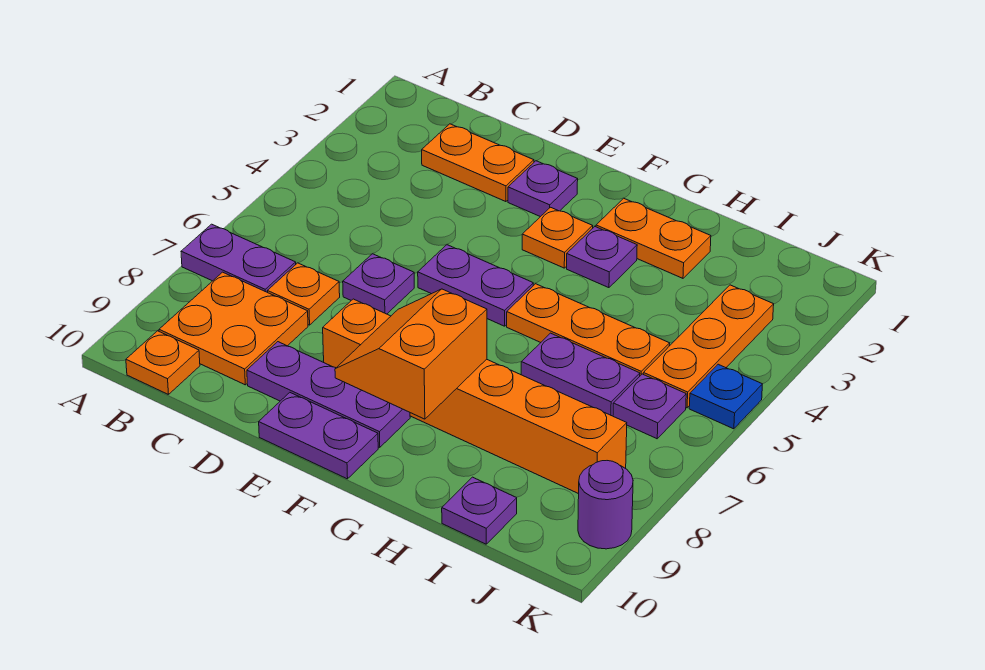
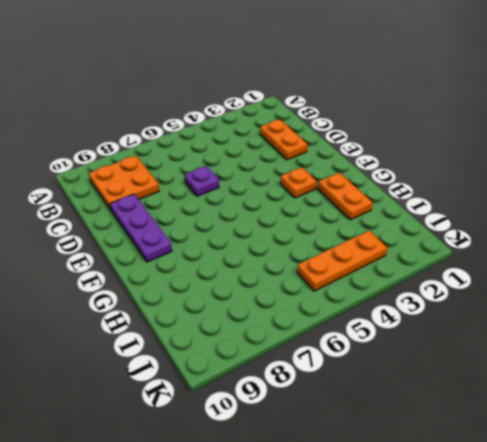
none -> purple plate A7:B7 level 1
none -> orange plate B10 level 1
none -> orange plate C7 level 1

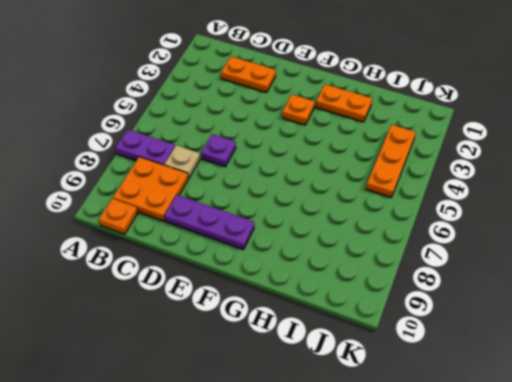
tan plate C7 level 1 -> orange plate C7 level 1
none -> purple plate E2 level 1
none -> purple plate E5:F5 level 1
none -> orange brick E8:J8 level 1

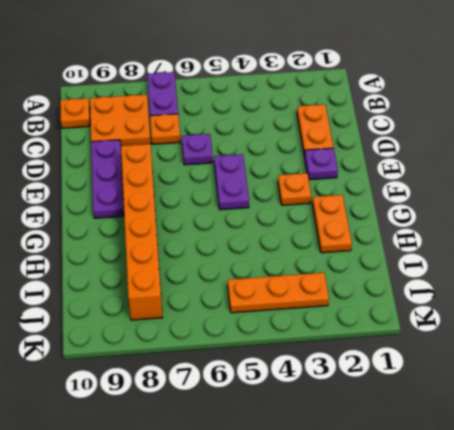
none -> purple plate E10:F10 level 1
none -> purple plate G3 level 1
none -> orange plate G5:I5 level 1

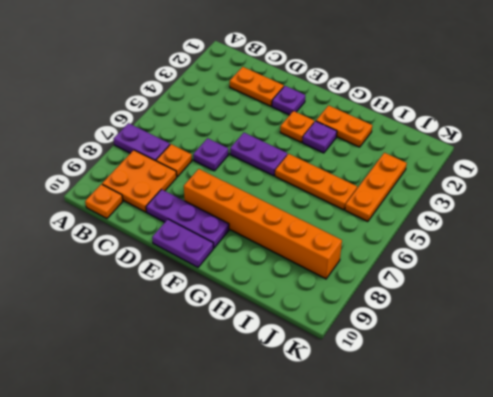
none -> purple plate H6:I6 level 1
none -> purple plate I10 level 1
none -> purple plate J6 level 1

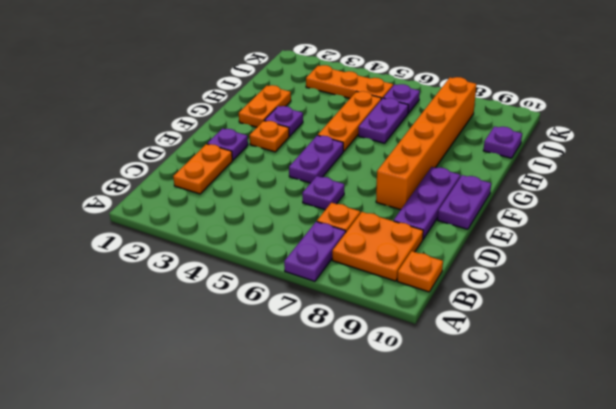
none -> blue plate K5 level 1
none -> purple round brick K9 level 1
none -> orange slope F8:G9 level 2 top G

